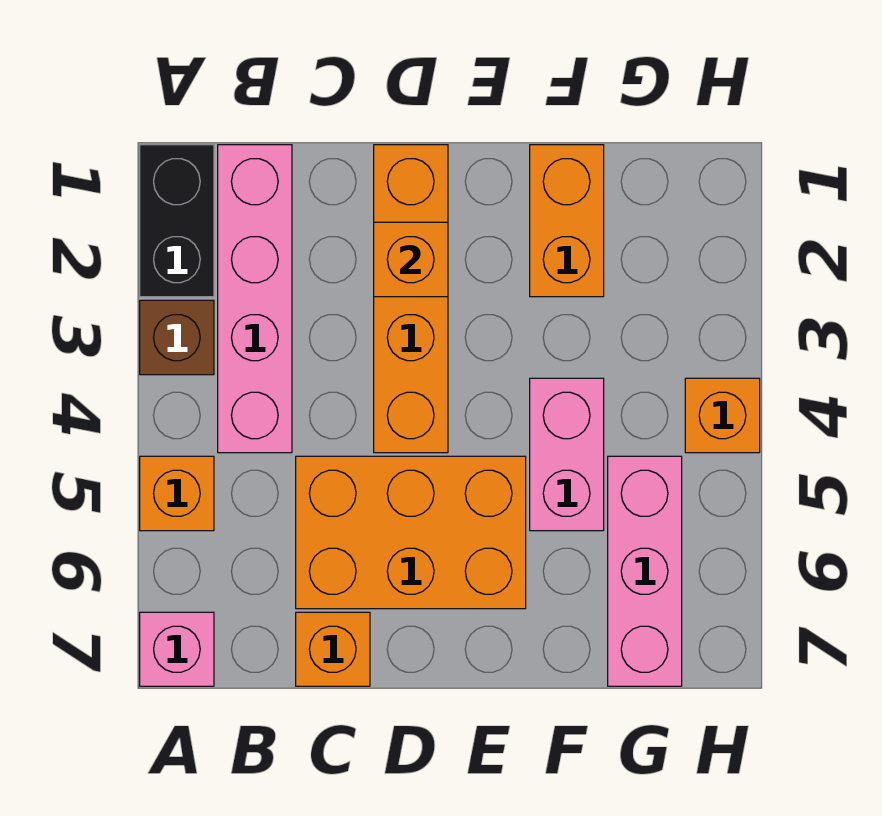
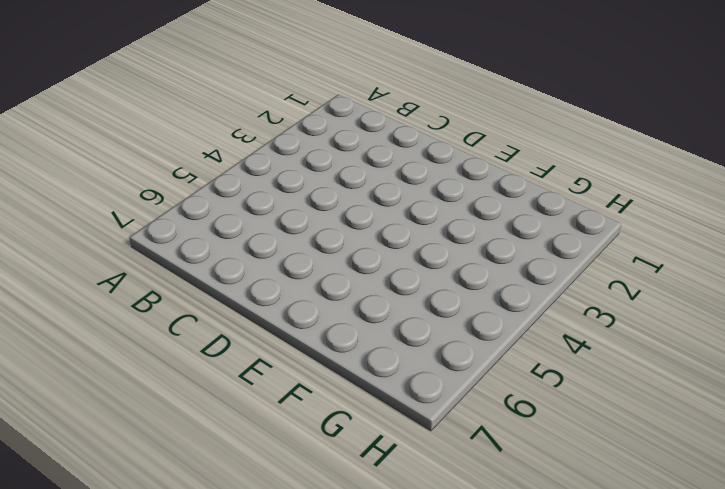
none -> black brick A1:A2 level 1
none -> brown brick A3 level 1
none -> orange brick A5 level 1

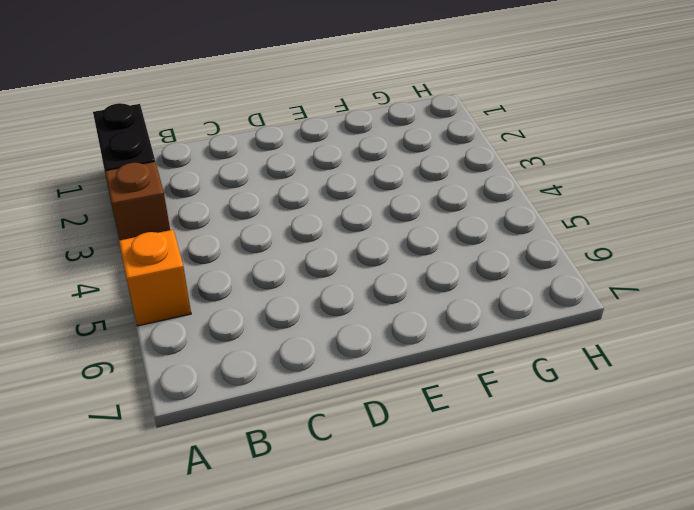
none -> pink brick A7 level 1
none -> pink brick B1:B4 level 1
none -> orange brick C5:E6 level 1

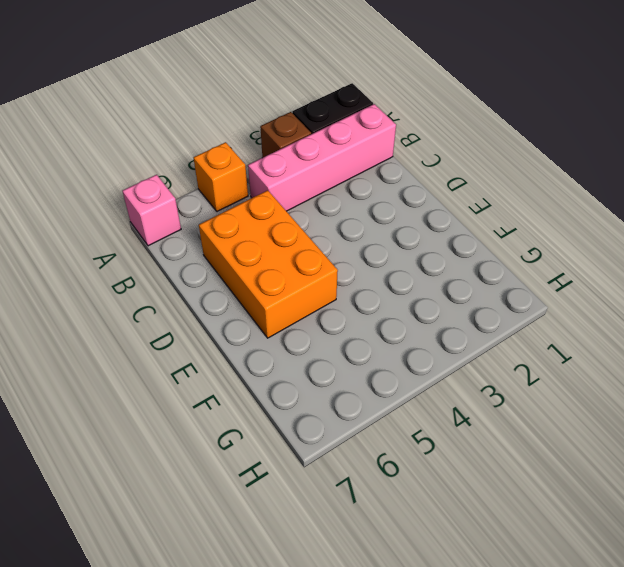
none -> orange brick C7 level 1
none -> orange brick D1:D4 level 1
none -> orange brick F1:F2 level 1

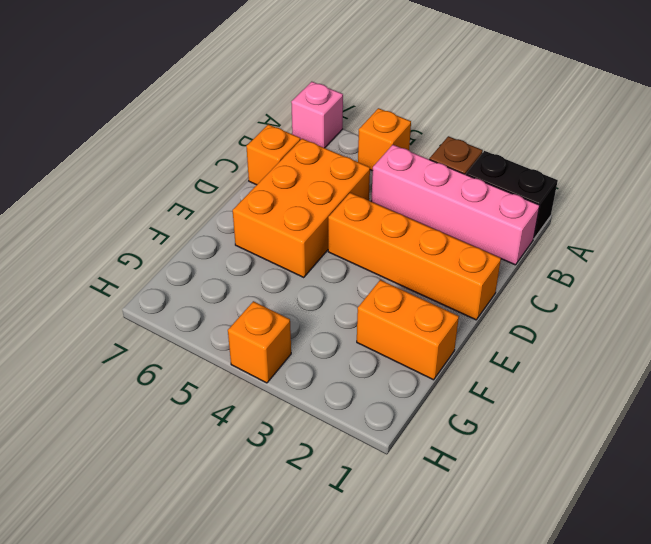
none -> pink brick F4:F5 level 1
none -> pink brick G5:G7 level 1
none -> orange brick D2 level 2

